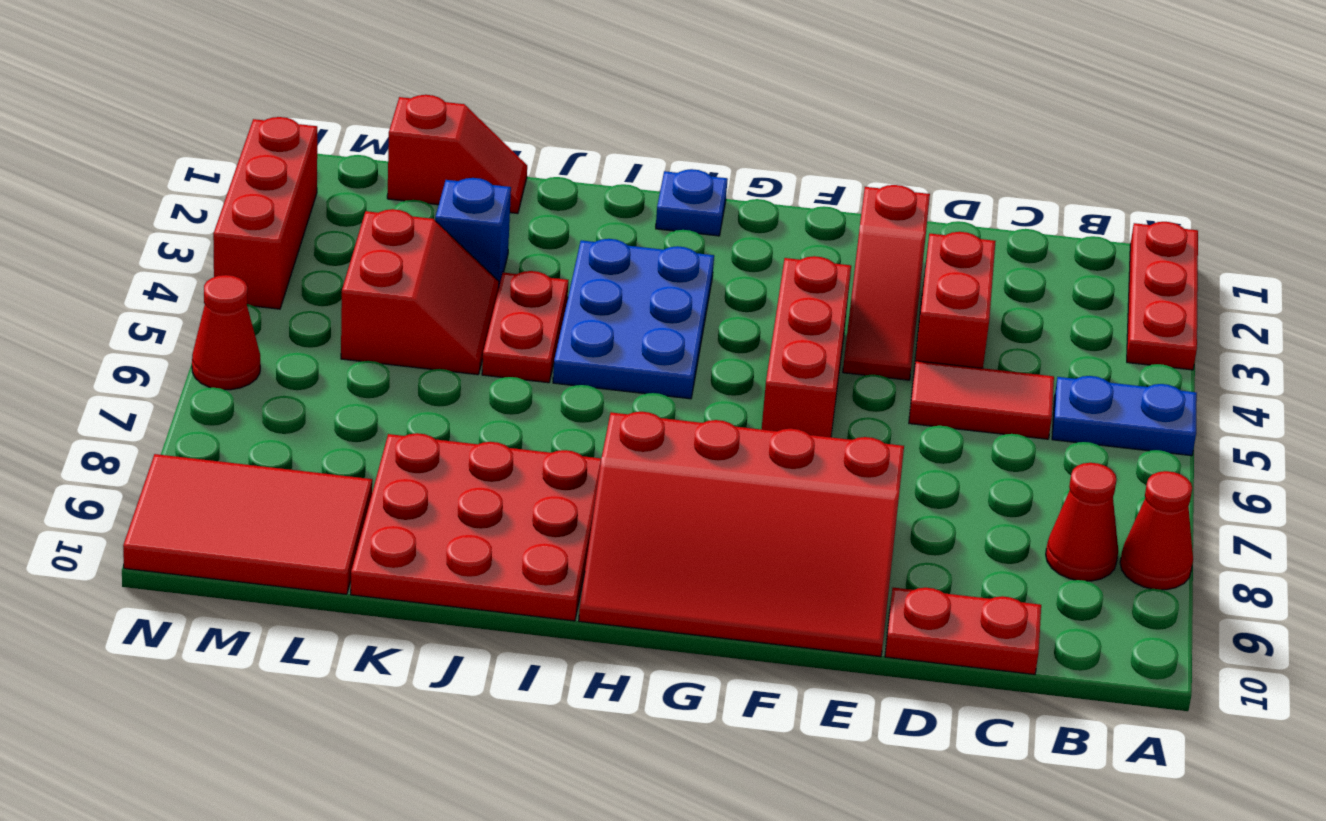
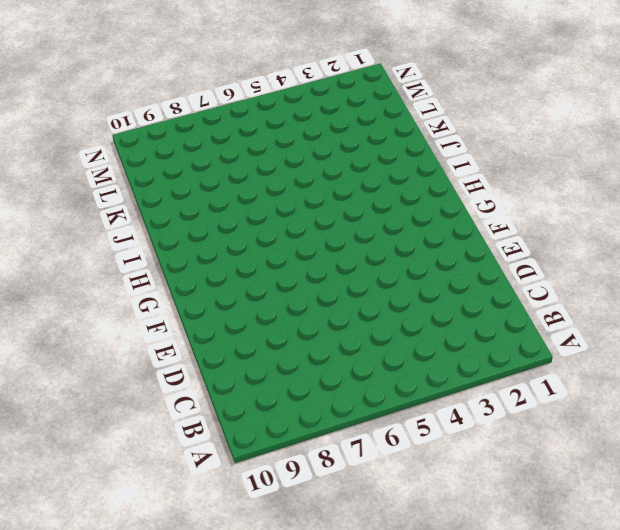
none -> red plate A1:A3 level 1
none -> blue plate A5:B5 level 1
none -> red cone A8 level 1

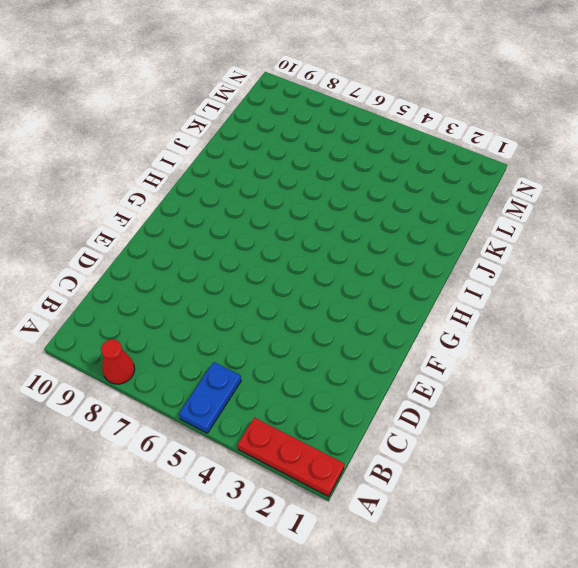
none -> red cone B8 level 1
none -> red tile C5:D5 level 1
none -> red plate C10:D10 level 1

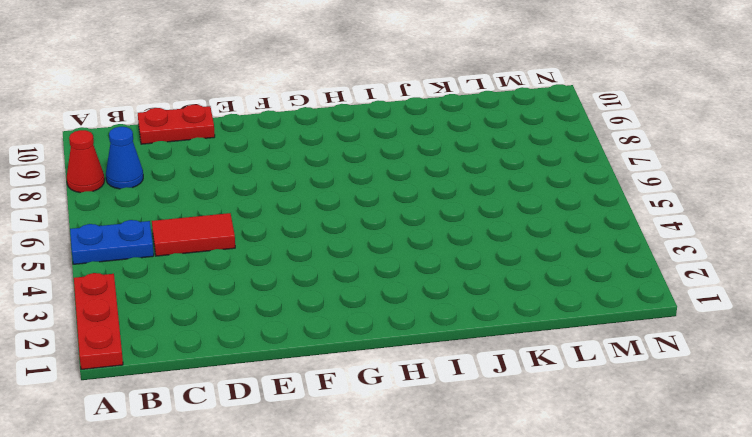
blue cone B8 level 1 -> red cone B8 level 1
none -> red brick D3:D4 level 1
none -> red slope E2:E4 level 1 top 2
none -> red slope E8:H10 level 1 top 8

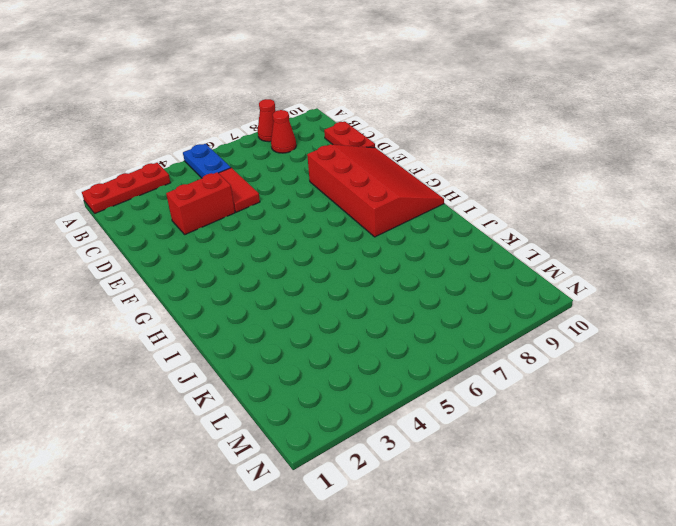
none -> red slope E2:E4 level 1 top 2
none -> red brick F4:F6 level 1
none -> blue plate H1 level 1

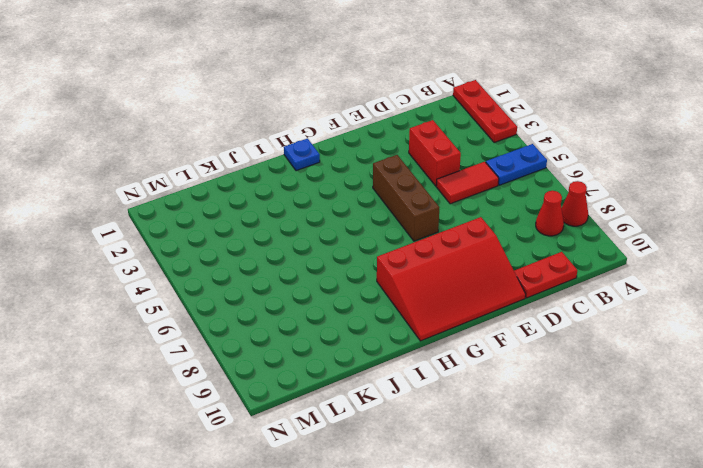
brown brick F4:F6 level 1 -> red brick F4:F6 level 1
none -> red slope E2:E4 level 1 top 2
none -> blue plate H3:I5 level 1
none -> red plate I8:K10 level 1

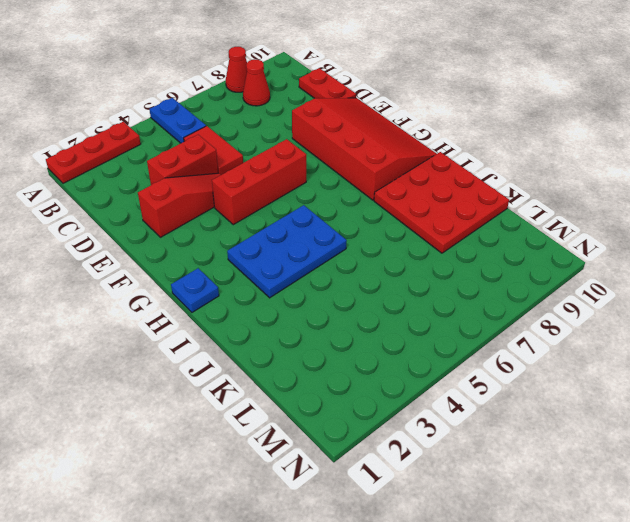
none -> red plate J4:J5 level 1
none -> red slope K1:L1 level 1 top L
none -> blue brick K3 level 1

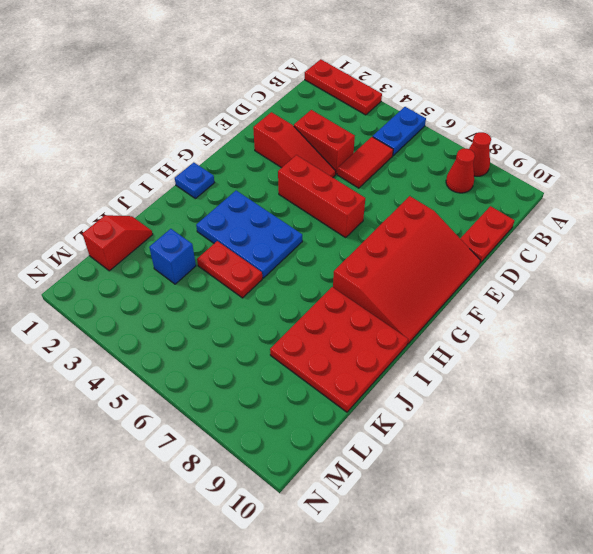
none -> red slope K4:L5 level 1 top L
none -> red tile L9:N10 level 1
none -> red brick N2:N4 level 1

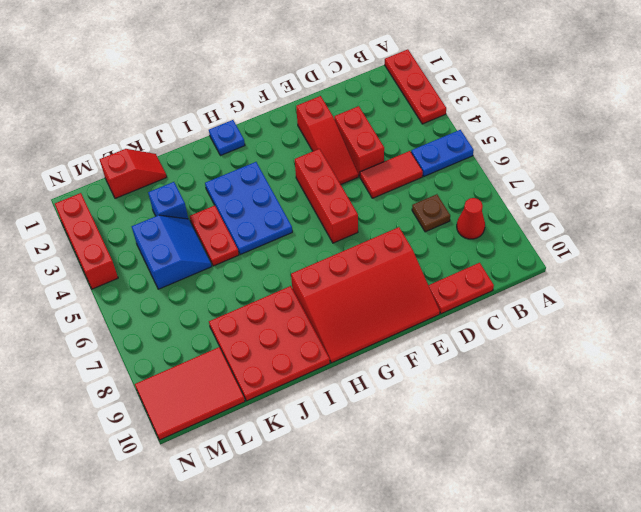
brown plate C7 level 1 -> none
blue slope K4:L5 level 1 top L -> red slope K4:L5 level 1 top L
none -> red cone A8 level 1
none -> red cone N6 level 1

